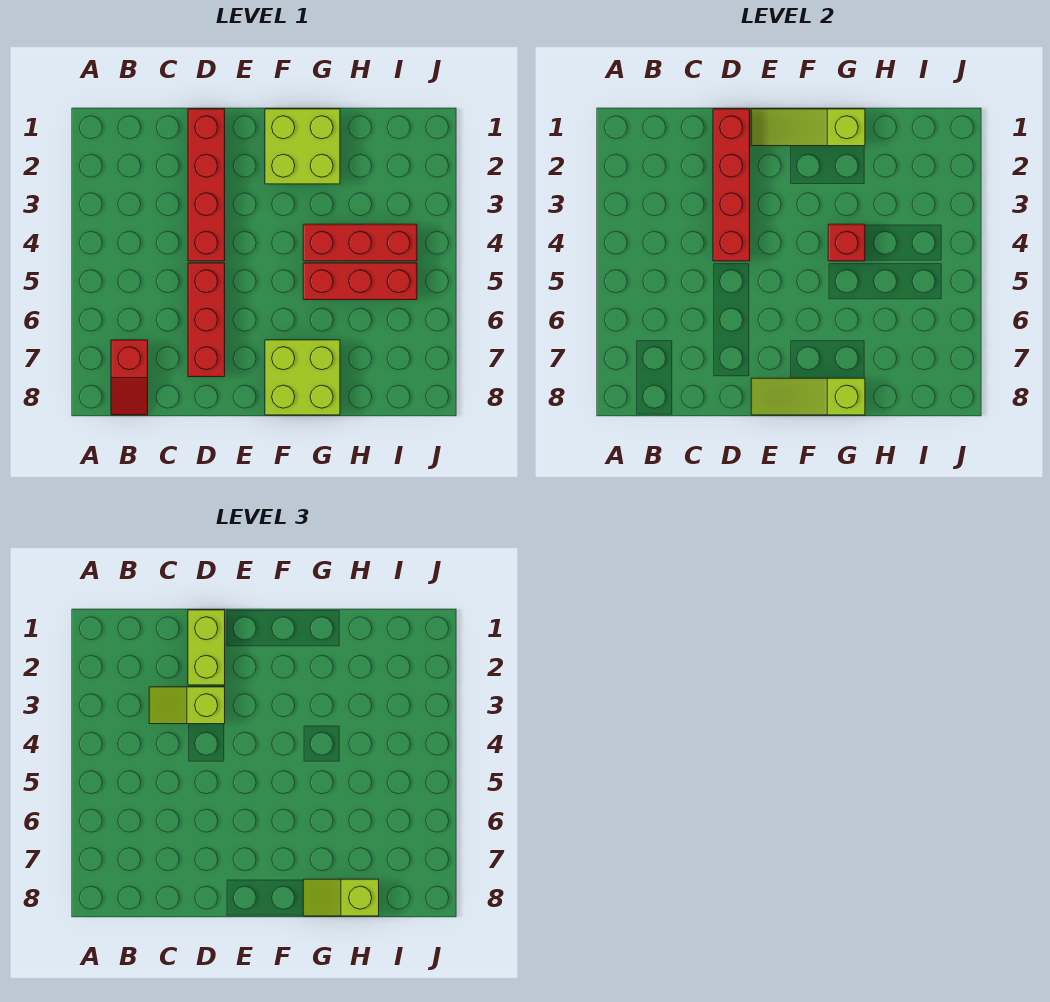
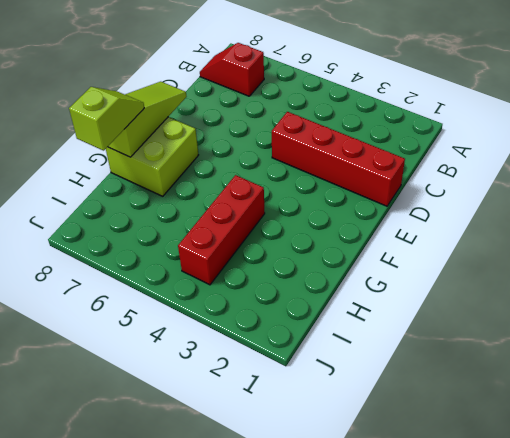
none -> red brick D5:D7 level 1
none -> lime brick F1:G2 level 1
none -> red brick G5:I5 level 1

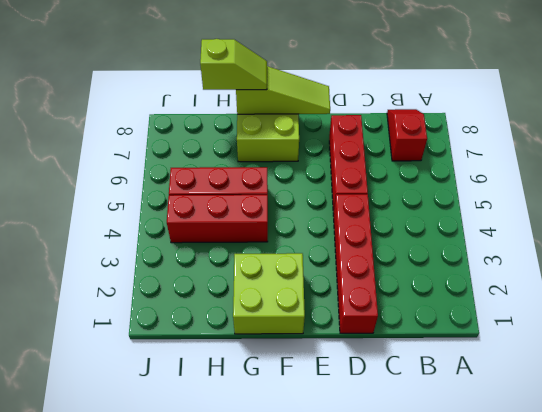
none -> red brick D1:D4 level 2
none -> lime slope E1:G1 level 2 top G
none -> red brick G4 level 2

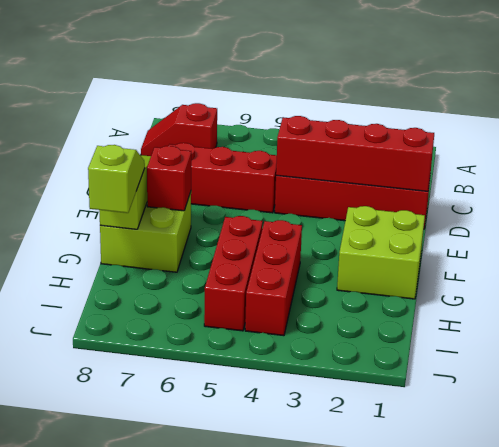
red brick F7 level 2 -> red brick G4 level 2
none -> lime slope E1:G1 level 2 top G
none -> lime slope C3:D3 level 3 top D
none -> lime brick D1:D2 level 3

